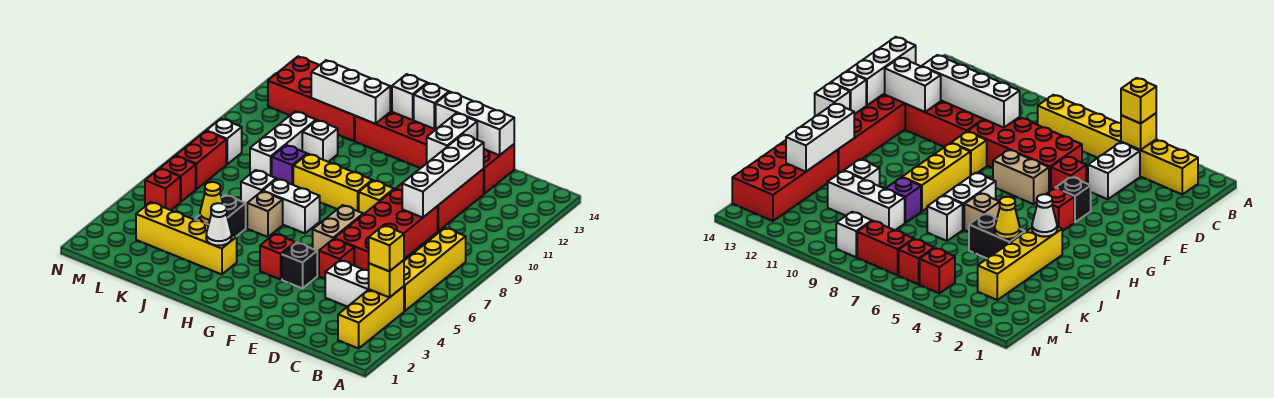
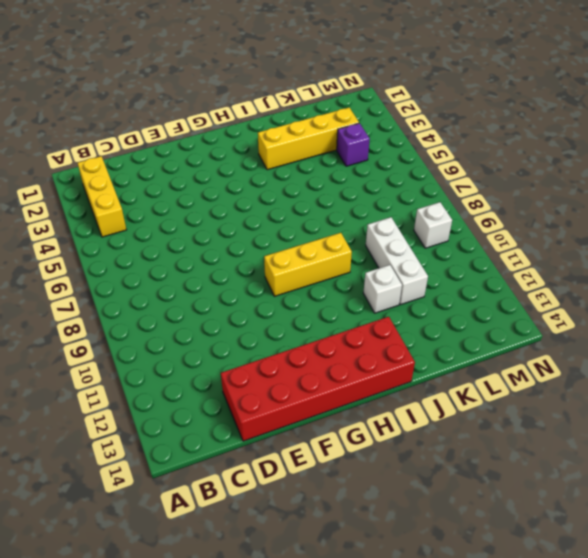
purple brick L4 level 1 -> purple brick J9 level 1
none -> yellow brick B5:B8 level 1
none -> white brick C4:D4 level 1
none -> red brick D6:E9 level 1
none -> red brick D10:E12 level 1

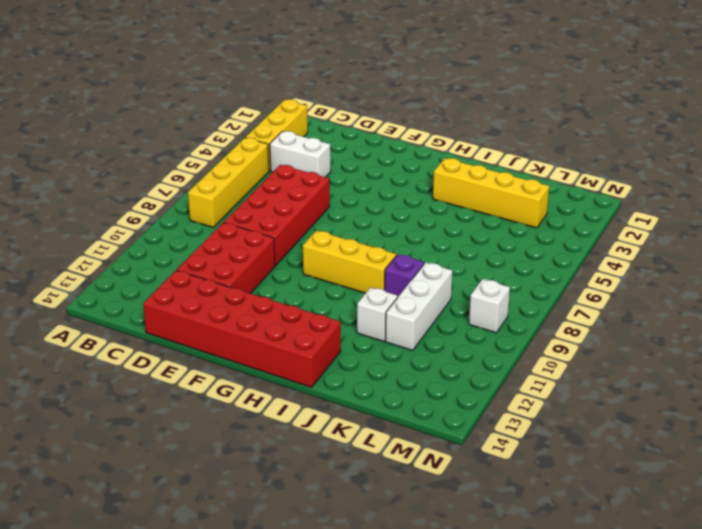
none -> red brick E5 level 1
none -> black brick F4 level 1
none -> tan brick F6:F7 level 1
none -> yellow brick F9 level 1

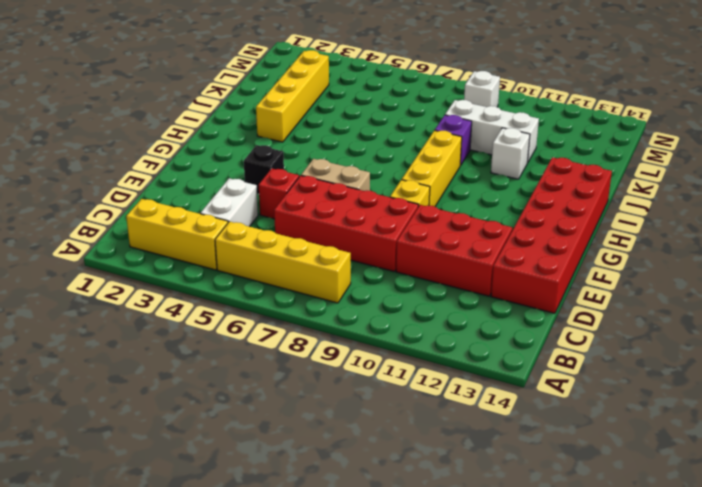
none -> red brick G4 level 1
none -> white brick H7:I7 level 1
none -> tan brick I6 level 1
none -> black brick J4:J5 level 1

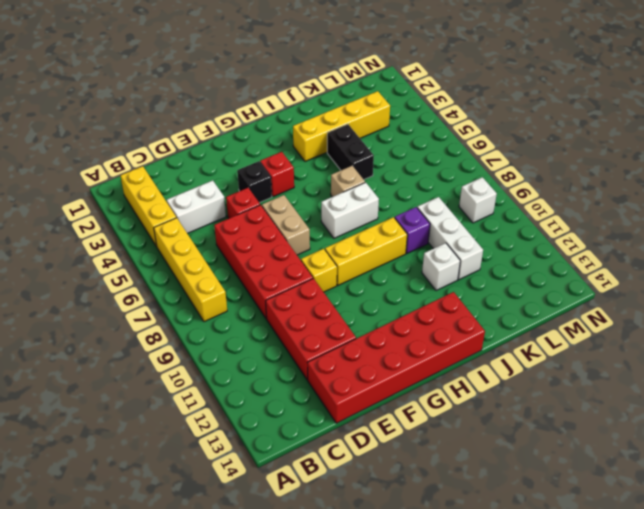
none -> white brick J7 level 1
none -> red brick J13:M14 level 1
none -> red brick M5 level 1
none -> red brick M6 level 1

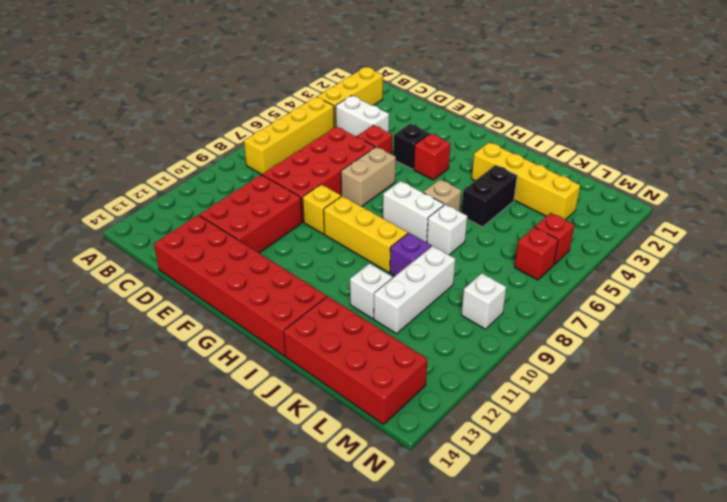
none -> red brick M7:M8 level 1
none -> yellow brick B4 level 2
none -> white brick D9:D12 level 2
none -> white brick D14:F14 level 2

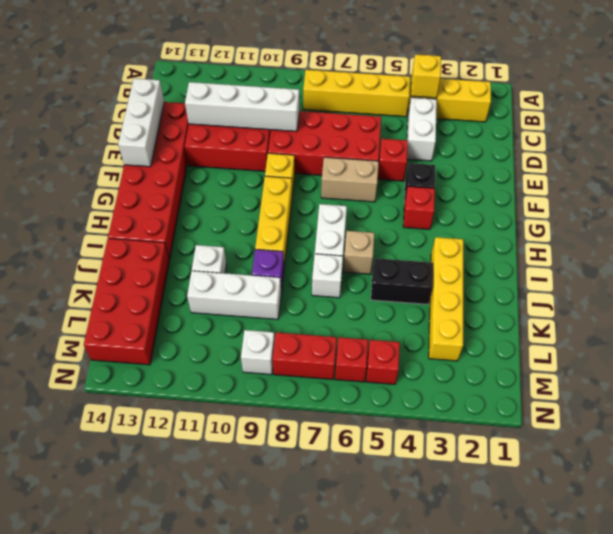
none -> white brick E12:E13 level 2
none -> white brick G14 level 2
none -> white brick H14 level 2
none -> white cone I3 level 2

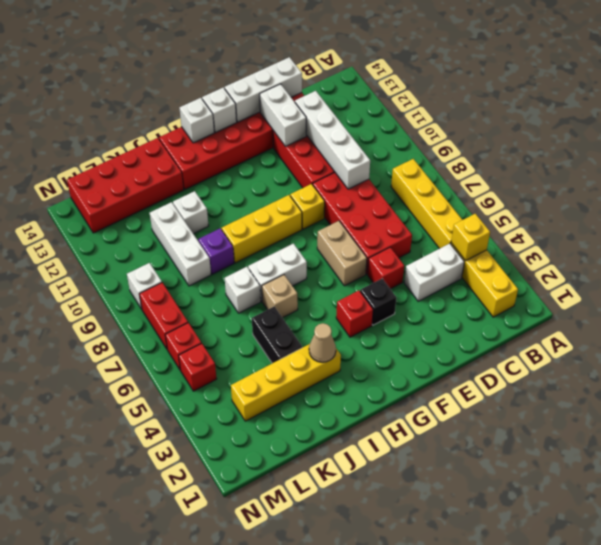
tan cone I3 level 2 -> white cone I3 level 2
none -> white brick I13:K13 level 2
none -> yellow cone J4 level 2
none -> yellow brick B4 level 3

